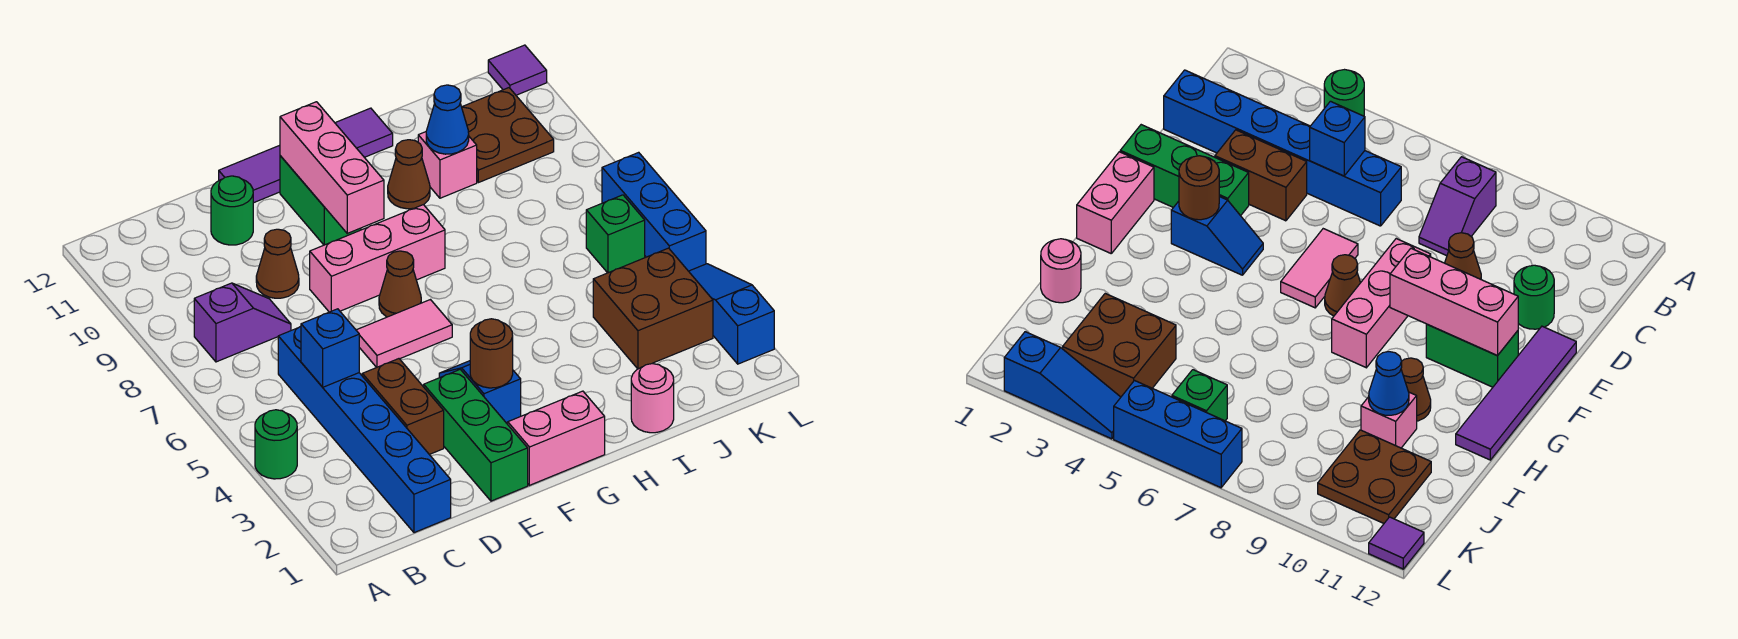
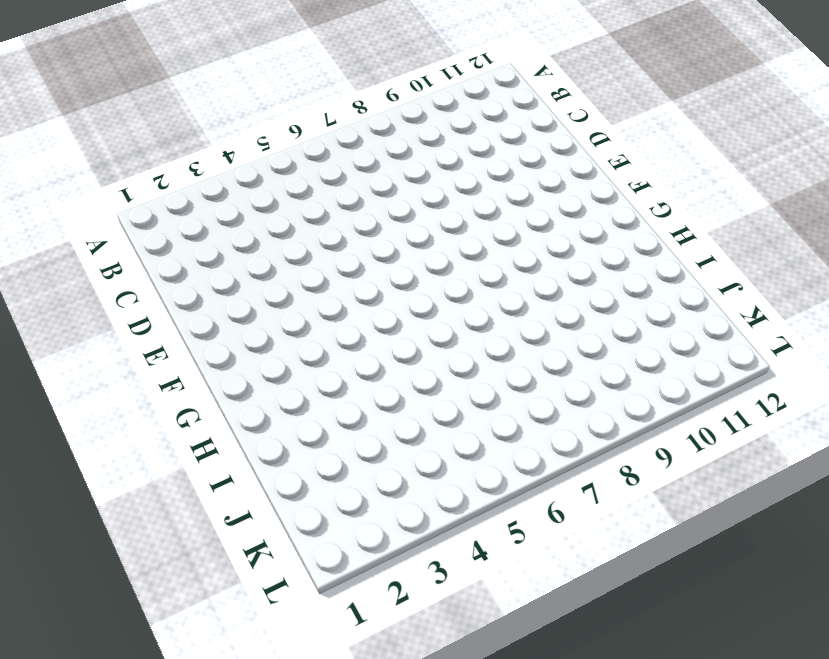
none -> green round brick A4 level 1
none -> purple slope B8:C8 level 1 top B
none -> blue brick C1:C6 level 1

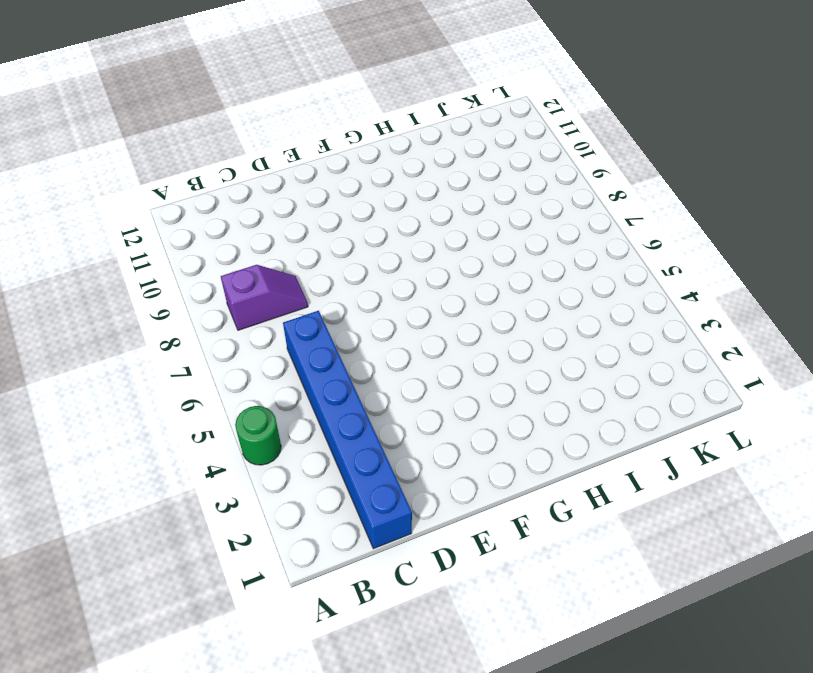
none -> brown brick D3:D4 level 1
none -> brown cone D9 level 1
none -> green round brick D11 level 1

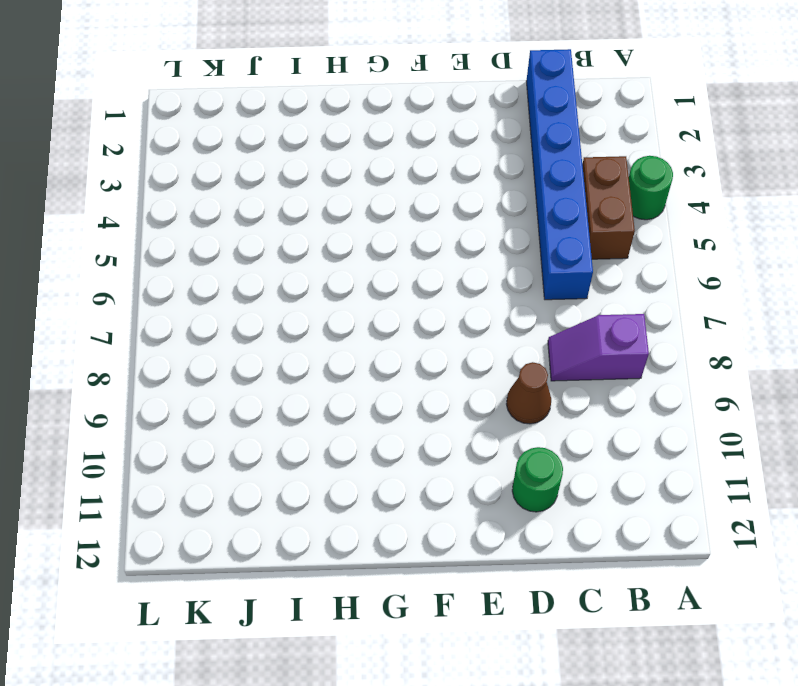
brown brick B4:B5 level 1 -> brown brick D3:D4 level 1
none -> green brick E1:E3 level 1
none -> pink tile E6:F6 level 1
none -> pink brick E8:G8 level 1

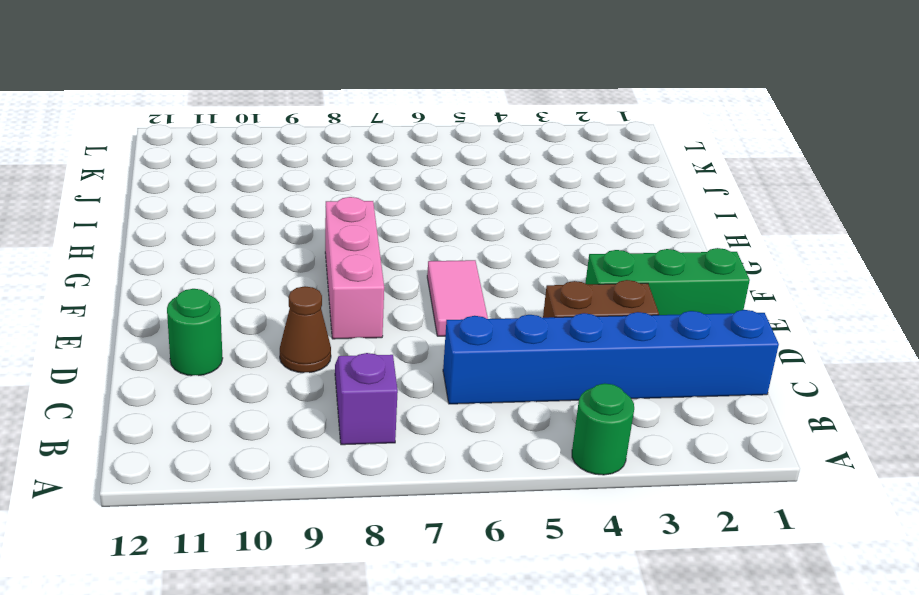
none -> purple tile E12:H12 level 1
none -> pink brick F1:G1 level 1
none -> blue slope F3:F4 level 1 top 3

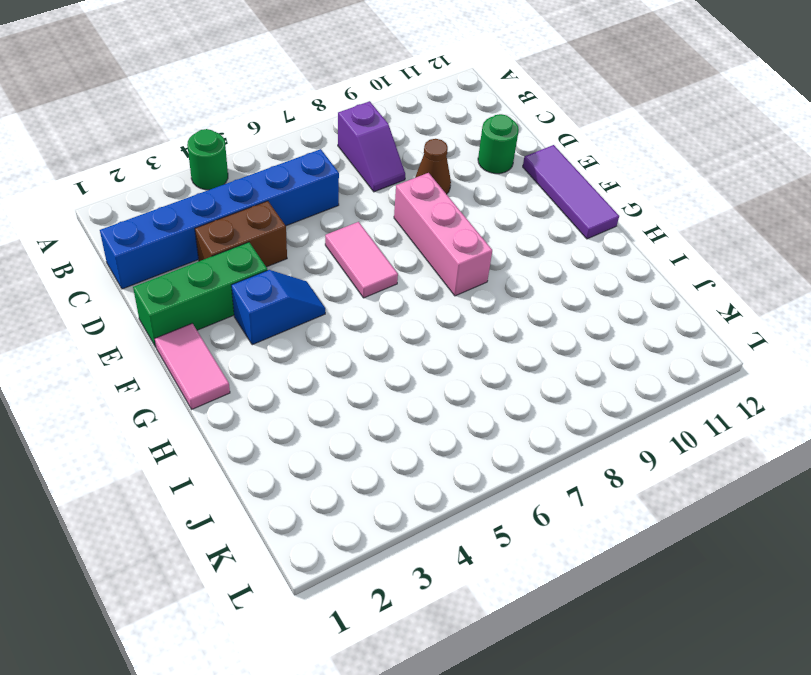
purple tile E12:G12 level 1 -> purple tile E12:H12 level 1
pink tile F1:G1 level 1 -> pink brick F1:G1 level 1
none -> brown cone F7 level 1
none -> green brick F10:F11 level 1
none -> brown cone H10 level 1

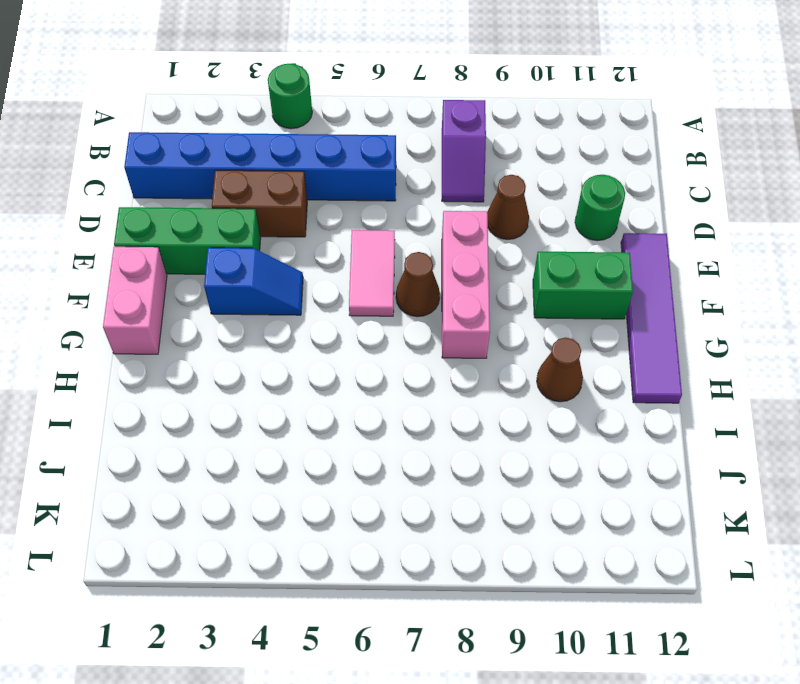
none -> pink round brick I1 level 1
none -> pink brick I10 level 1
none -> brown brick J3:K4 level 1

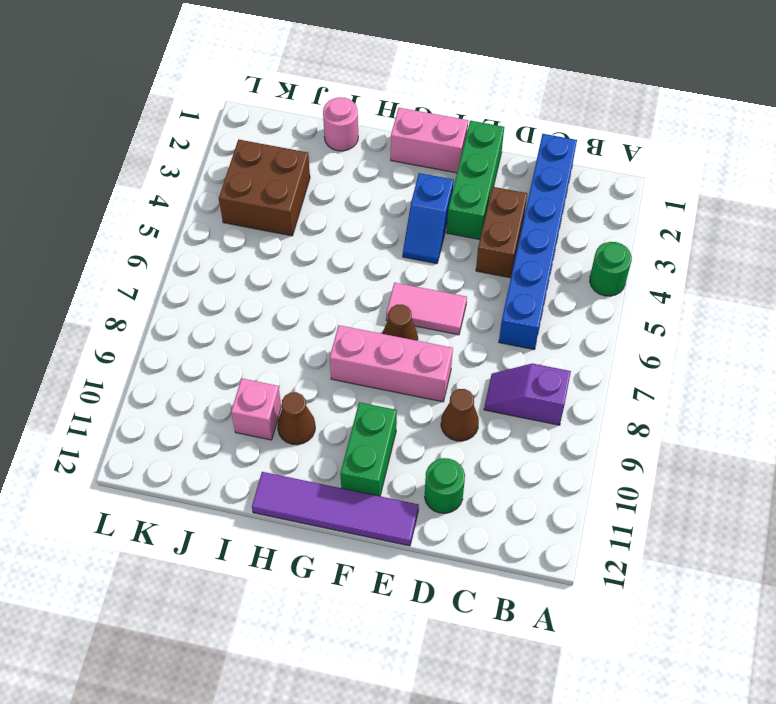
none -> brown plate J10:K11 level 1
none -> green brick K6 level 1
none -> blue slope L2:L4 level 1 top 2

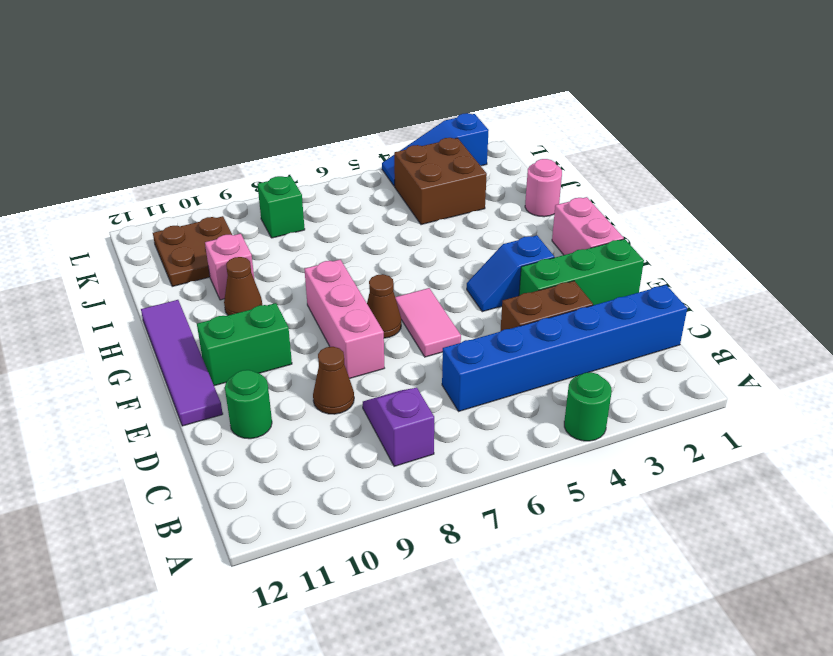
green brick K8 level 1 -> green brick K6 level 1
none -> blue brick L5:L7 level 1
none -> purple tile L12 level 1
none -> blue brick C5 level 2

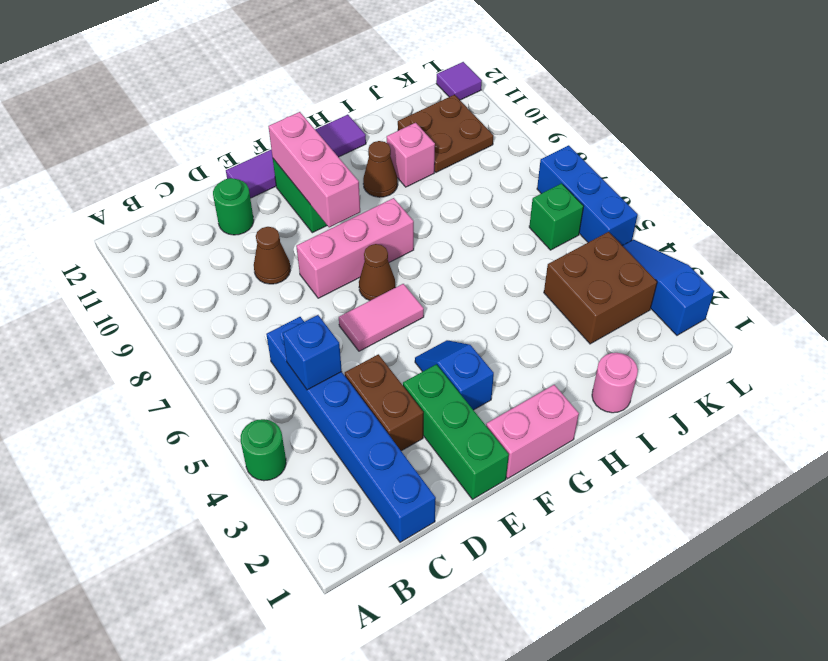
none -> purple slope B8:C8 level 1 top B
none -> brown round brick F3 level 2
none -> blue cone I10 level 2

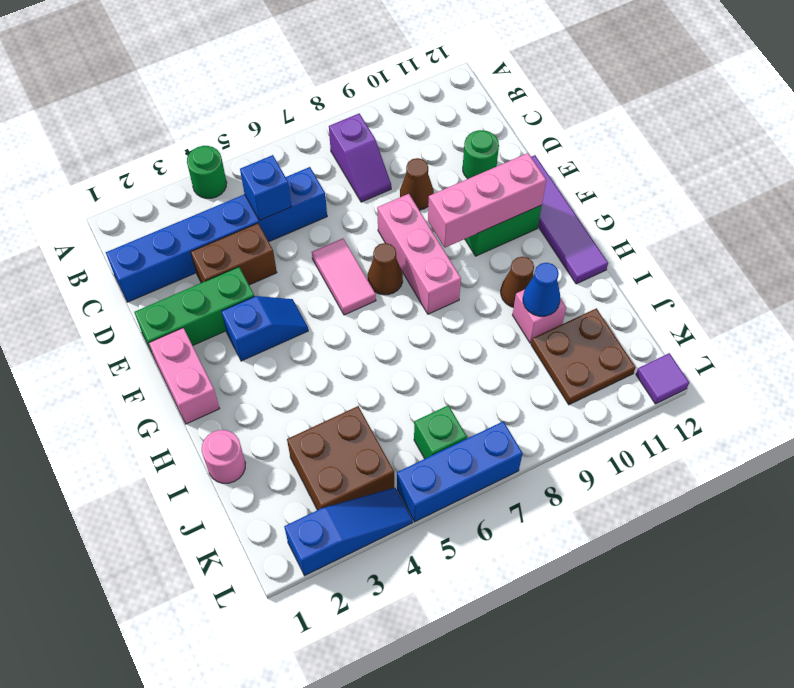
none -> brown round brick F3 level 2

